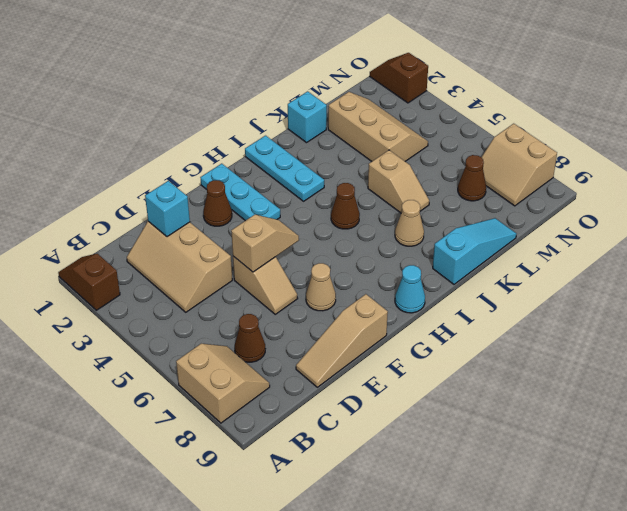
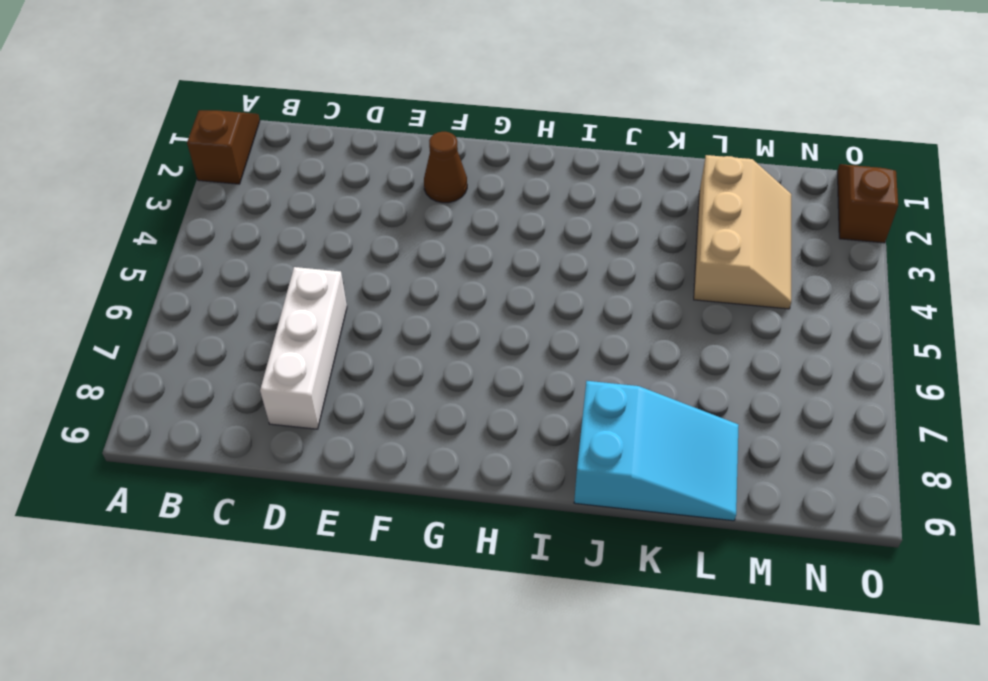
white brick D6:D8 level 1 -> none
cyan slope J8:L9 level 1 top J -> cyan slope J9:L9 level 1 top J
none -> tan slope A7:B8 level 1 top A
none -> tan slope C2:D4 level 1 top D
none -> brown cone C7 level 1

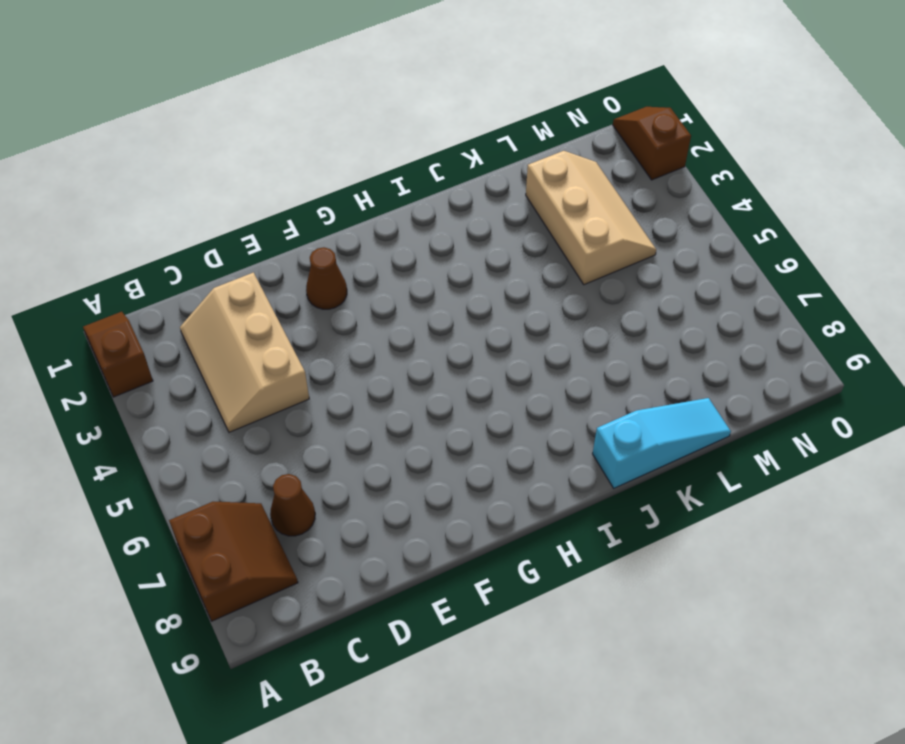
brown slope A7:B8 level 1 top A -> tan slope A7:B8 level 1 top A
none -> tan slope D9:F9 level 1 top F
none -> tan slope E5:E6 level 1 top 5
none -> tan cone F7 level 1

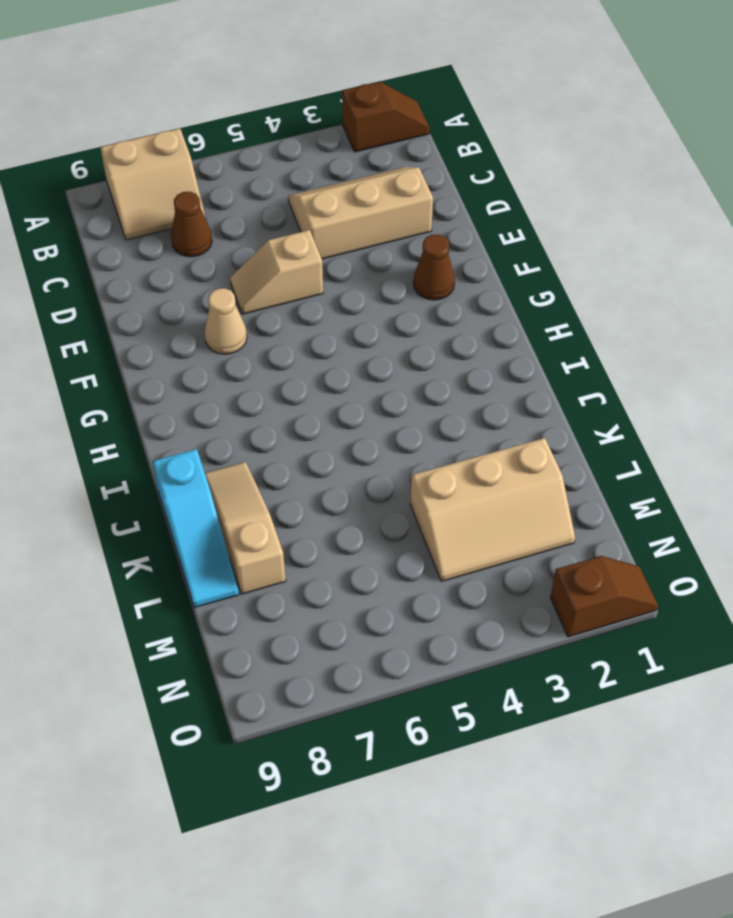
tan slope J8:L8 level 1 top L -> tan slope D9:F9 level 1 top F
none -> cyan plate G1:G3 level 1
none -> cyan cone H9 level 1
none -> cyan plate I1:I3 level 1

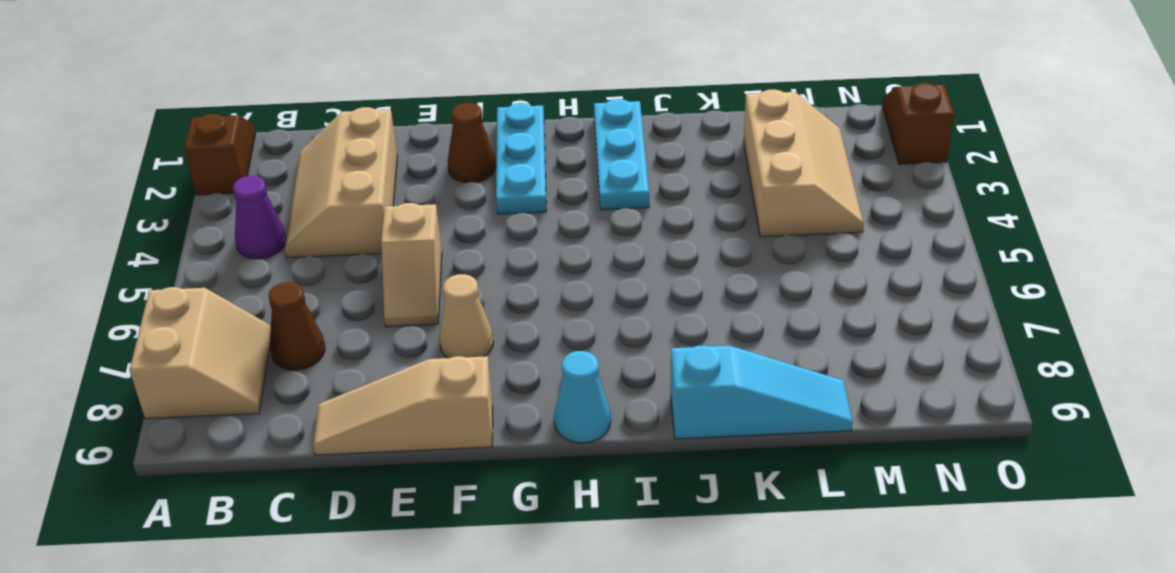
purple cone B4 level 1 -> none
none -> brown cone I5 level 1
none -> tan cone J7 level 1
none -> cyan brick K1 level 1

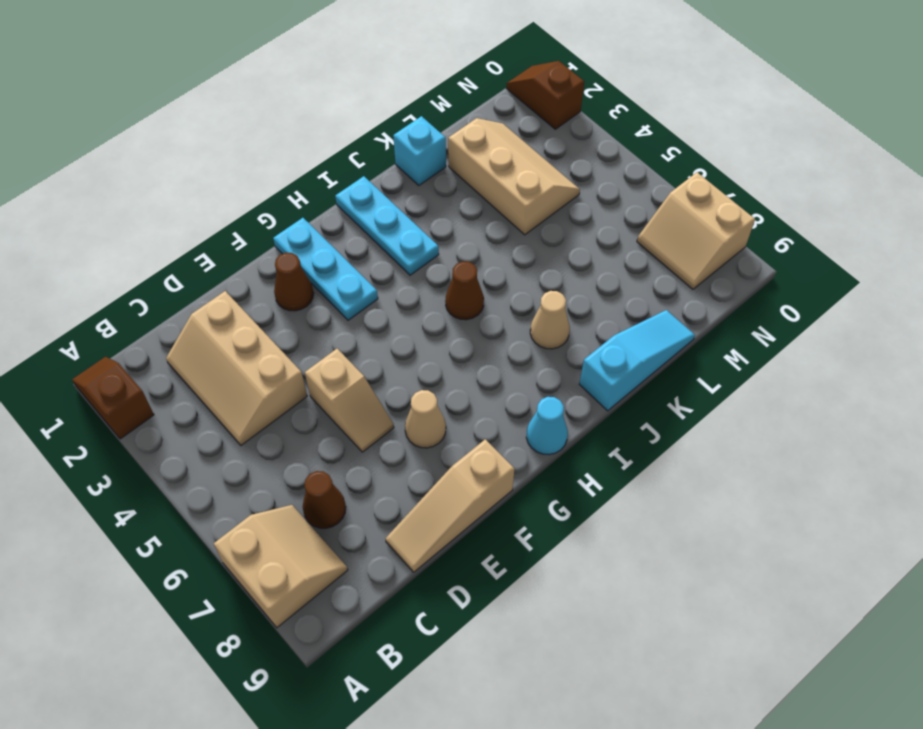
none -> tan slope K5:K6 level 1 top 5
none -> brown cone M7 level 1
none -> cyan brick D2 level 2

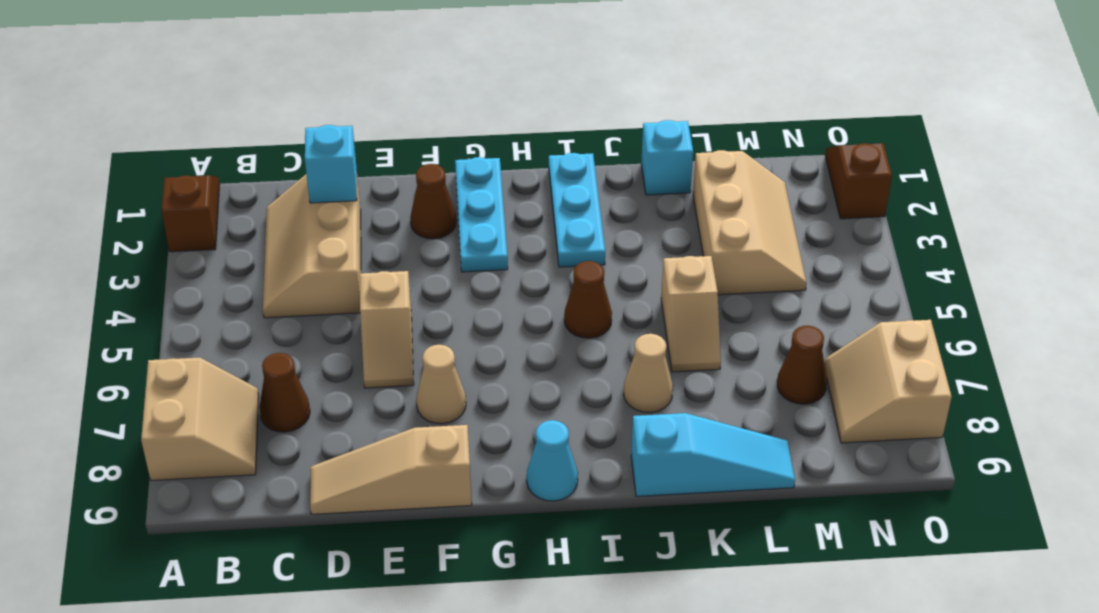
none -> tan slope E5:F5 level 2 top E

